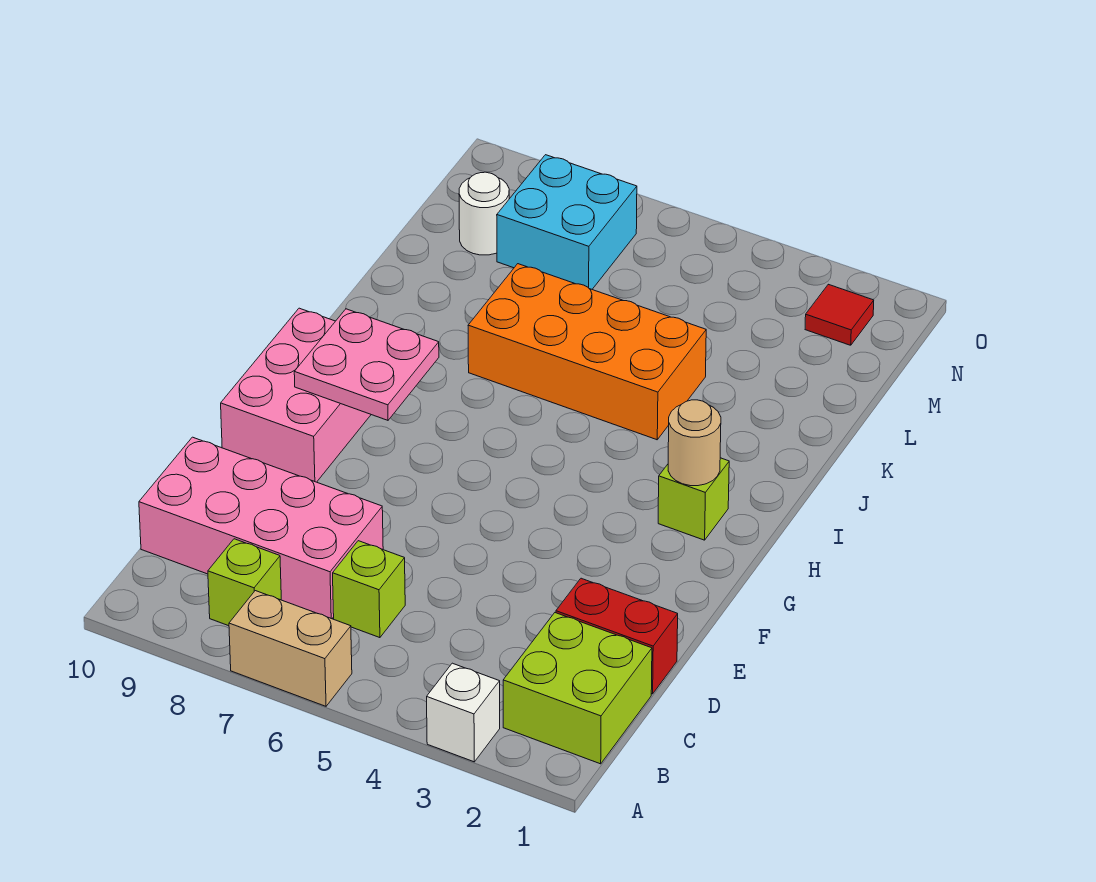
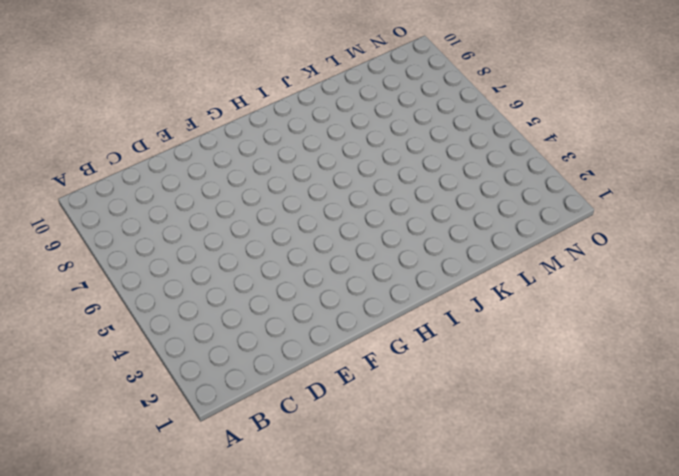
none -> white brick A3 level 1
none -> tan brick A6:A7 level 1
none -> lime brick B1:C2 level 1

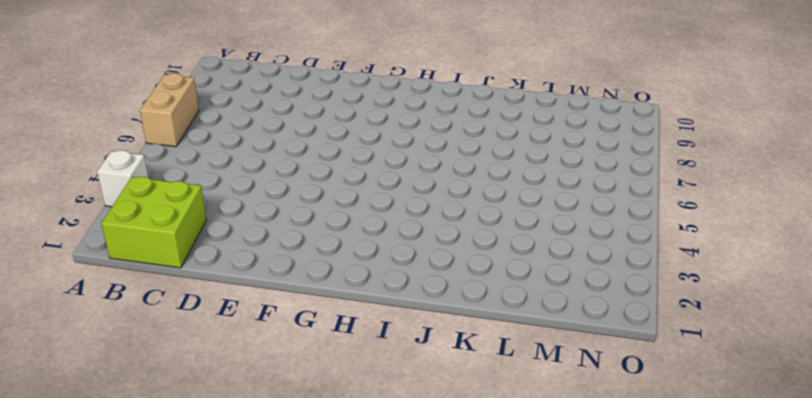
none -> lime brick B8 level 1
none -> lime brick C6 level 1
none -> pink brick C7:D10 level 1

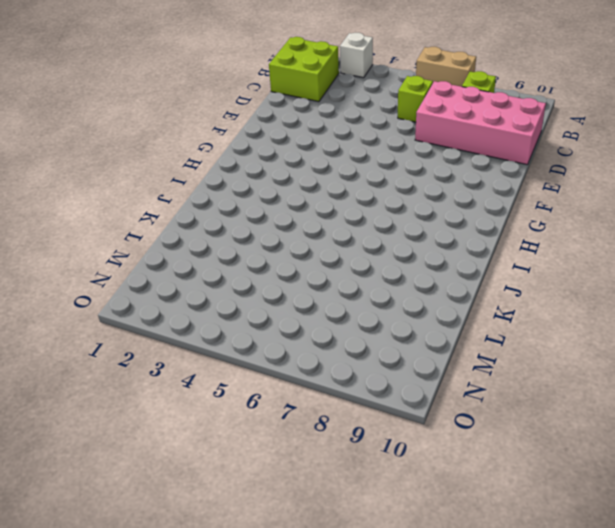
none -> red brick D1:D2 level 1
none -> pink brick F9:H10 level 1
none -> lime brick H2 level 1

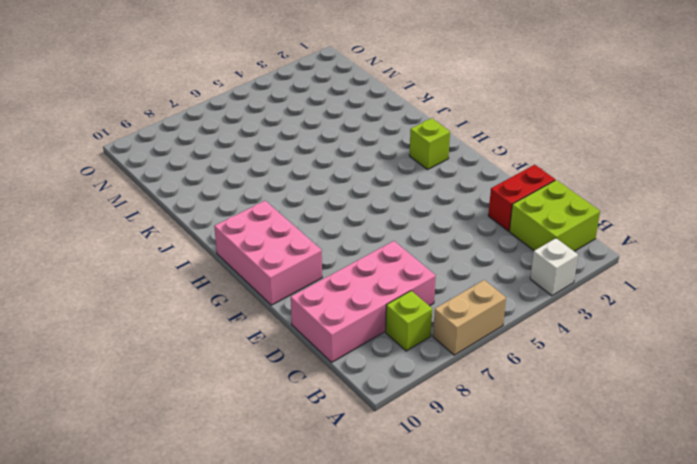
none -> lime brick C6 level 1
none -> orange brick J4:K7 level 1
none -> cyan brick M7:N8 level 1

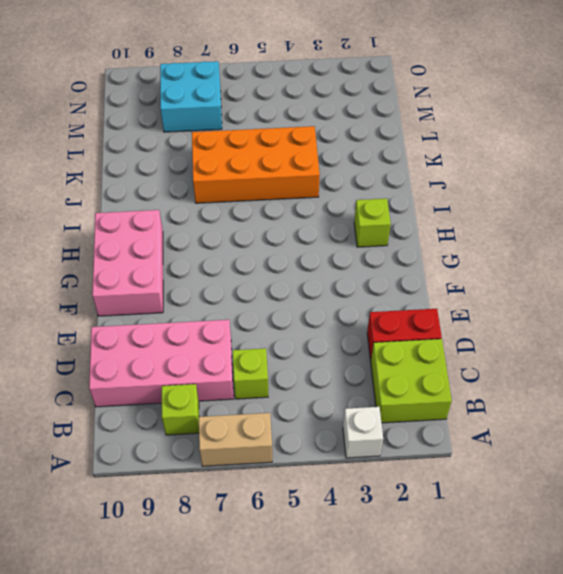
none -> white round brick M9 level 1
none -> red tile N2 level 1
none -> pink plate G8:H9 level 2

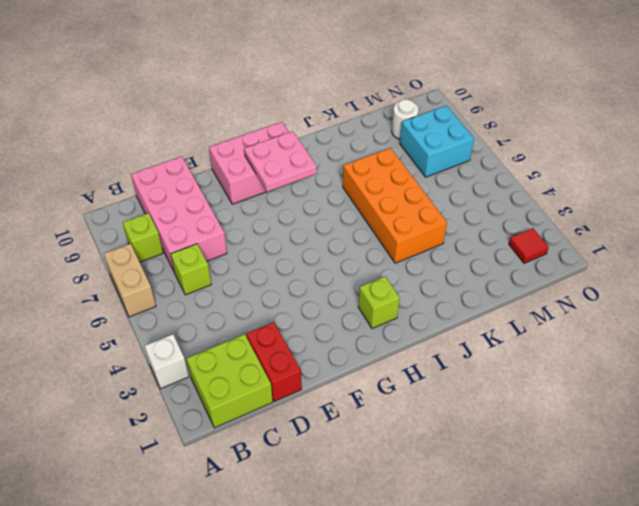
none -> tan round brick H2 level 2

